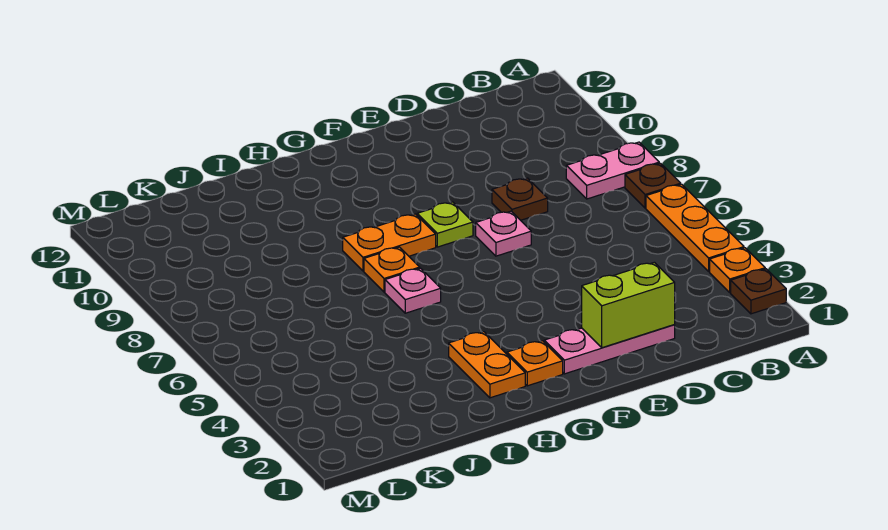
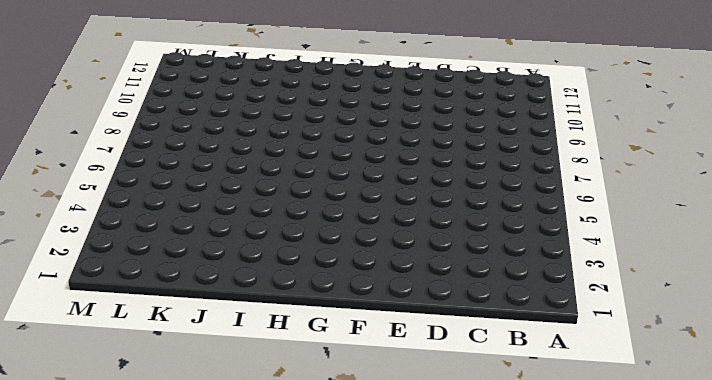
none -> brown plate A2 level 1
none -> orange plate A3 level 1
none -> orange plate A4:A6 level 1

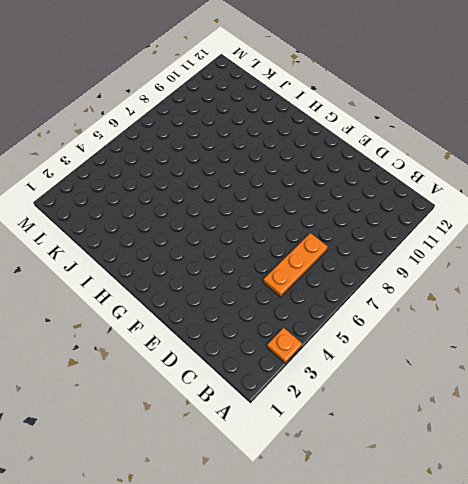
orange plate C5:C7 level 1 -> orange plate A4:A6 level 1
none -> brown plate A2 level 1
none -> brown plate A7 level 1
none -> pink plate A8:B8 level 1

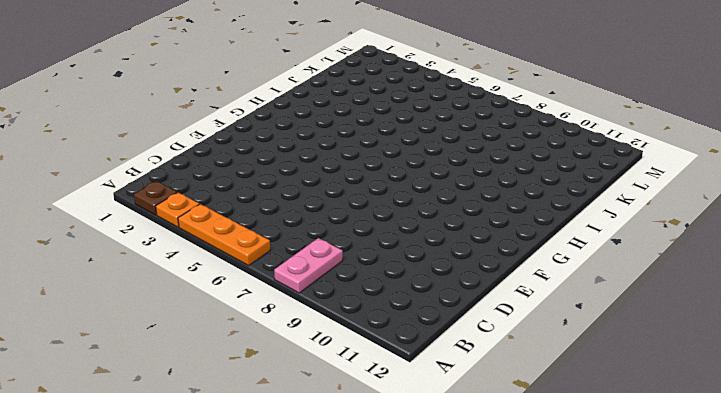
none -> brown plate A7 level 1
none -> pink plate D2:F2 level 1
none -> brown plate D8 level 1

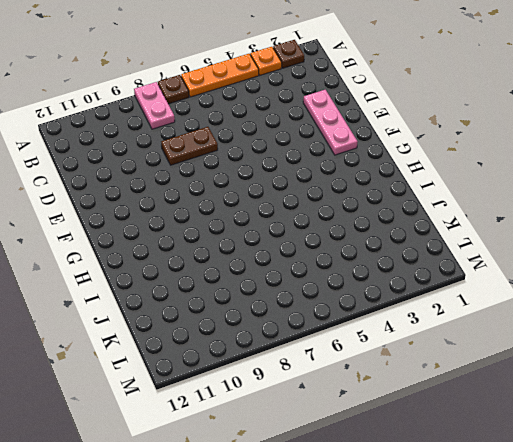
brown plate D7:D8 level 1 -> brown plate D8 level 1
none -> pink plate E7 level 1
none -> lime plate F8 level 1
none -> orange plate G2 level 1

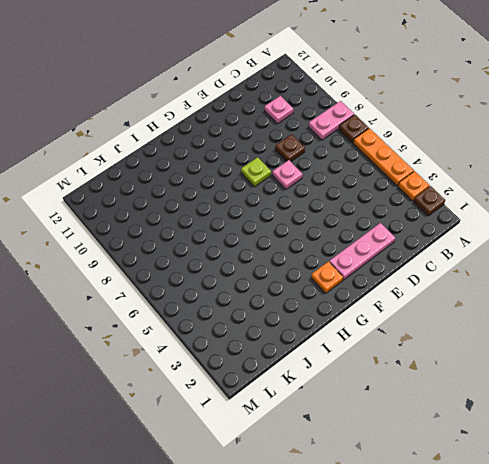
pink plate C10 level 1 -> pink plate H6 level 1
none -> orange plate G8:H8 level 1
none -> orange plate H2:H3 level 1
none -> orange plate H7 level 1

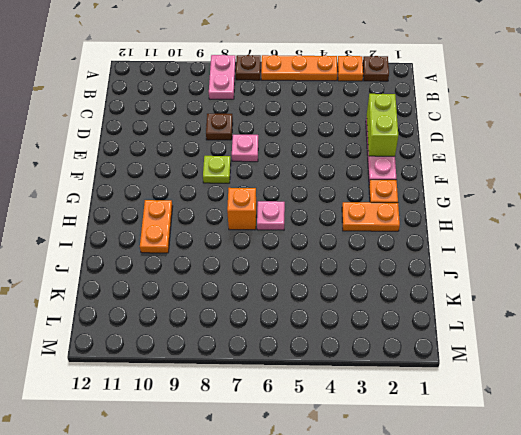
orange brick H7 level 1 -> orange plate H7 level 1
orange plate H10:I10 level 1 -> orange plate G8:H8 level 1

